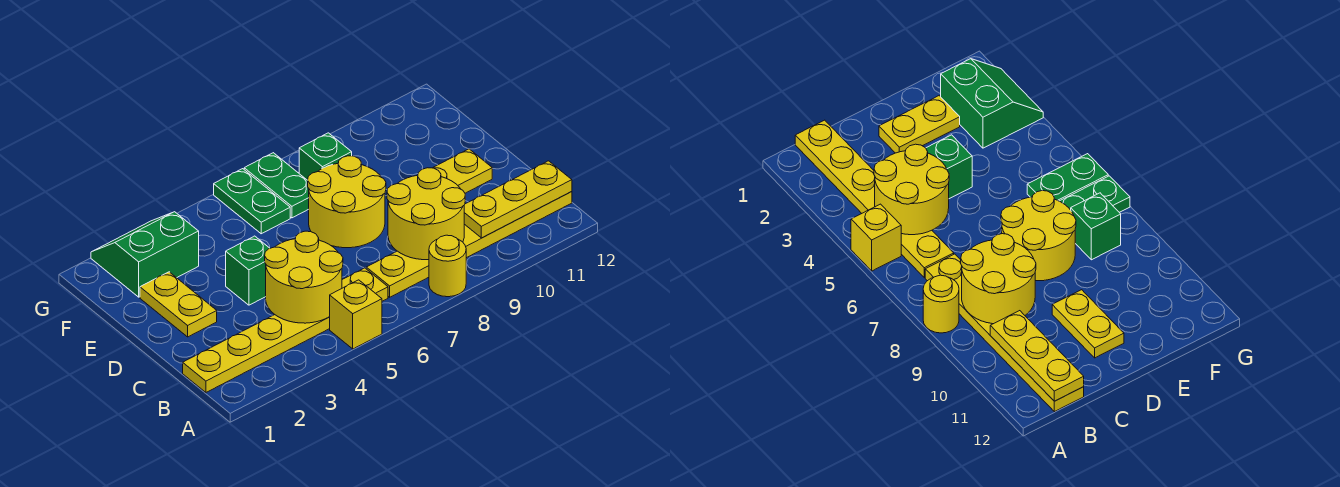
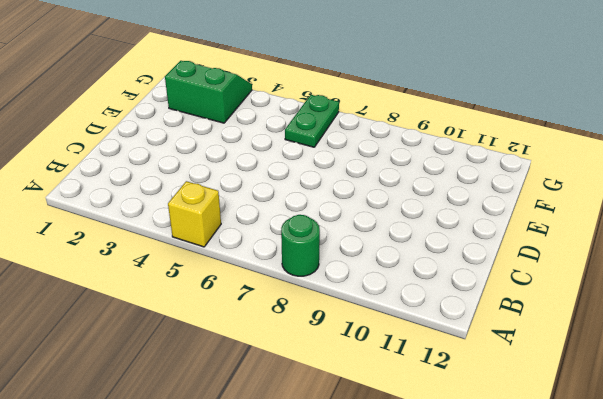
green round brick A8 level 1 -> yellow round brick A8 level 1
none -> yellow plate B1:B6 level 1
none -> yellow plate B7:B12 level 1
none -> yellow plate D2:E2 level 1

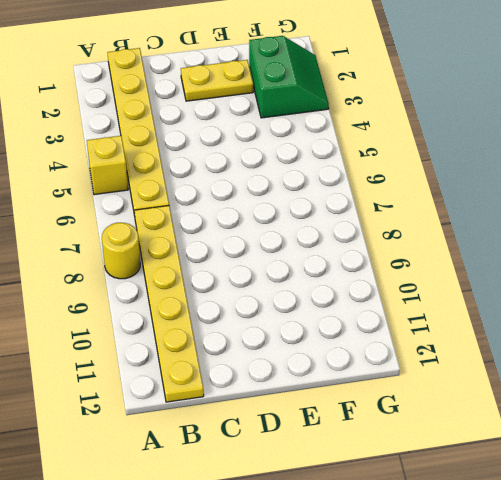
none -> green brick D4 level 1
none -> yellow round brick D7:E8 level 1
none -> yellow plate D10:D11 level 1

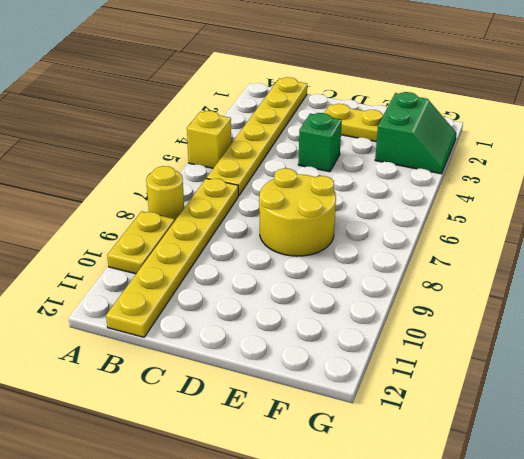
yellow plate A9:A10 level 1 -> yellow plate D10:D11 level 1
none -> green plate F6:G6 level 1
none -> green plate F7:G7 level 1
none -> green brick F8 level 1

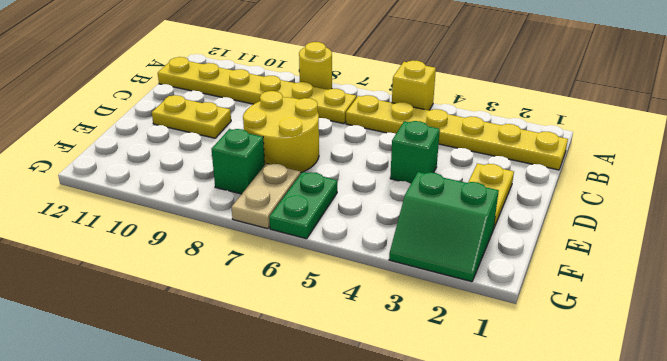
tan plate F7:G7 level 1 -> green plate F7:G7 level 1
none -> yellow round brick B4:C5 level 2
none -> yellow round brick B8:C9 level 2
none -> yellow plate B10:B12 level 2

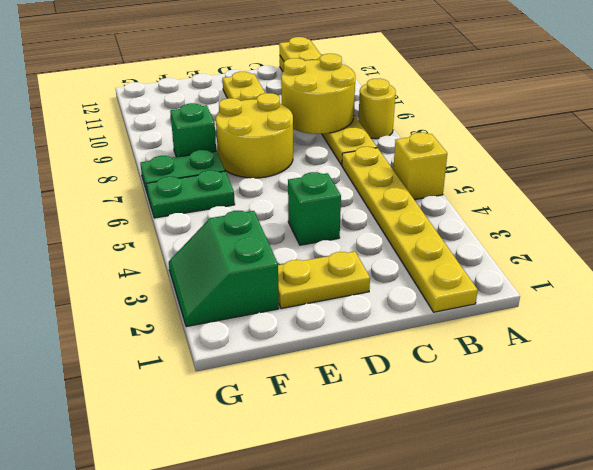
none -> yellow round brick B4:C5 level 2

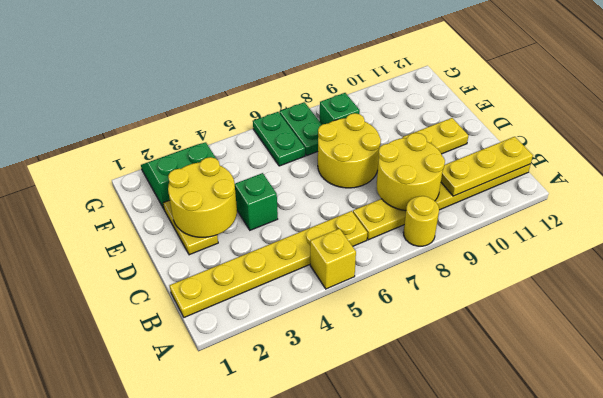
yellow round brick D2:E3 level 2 -> yellow round brick B4:C5 level 2

